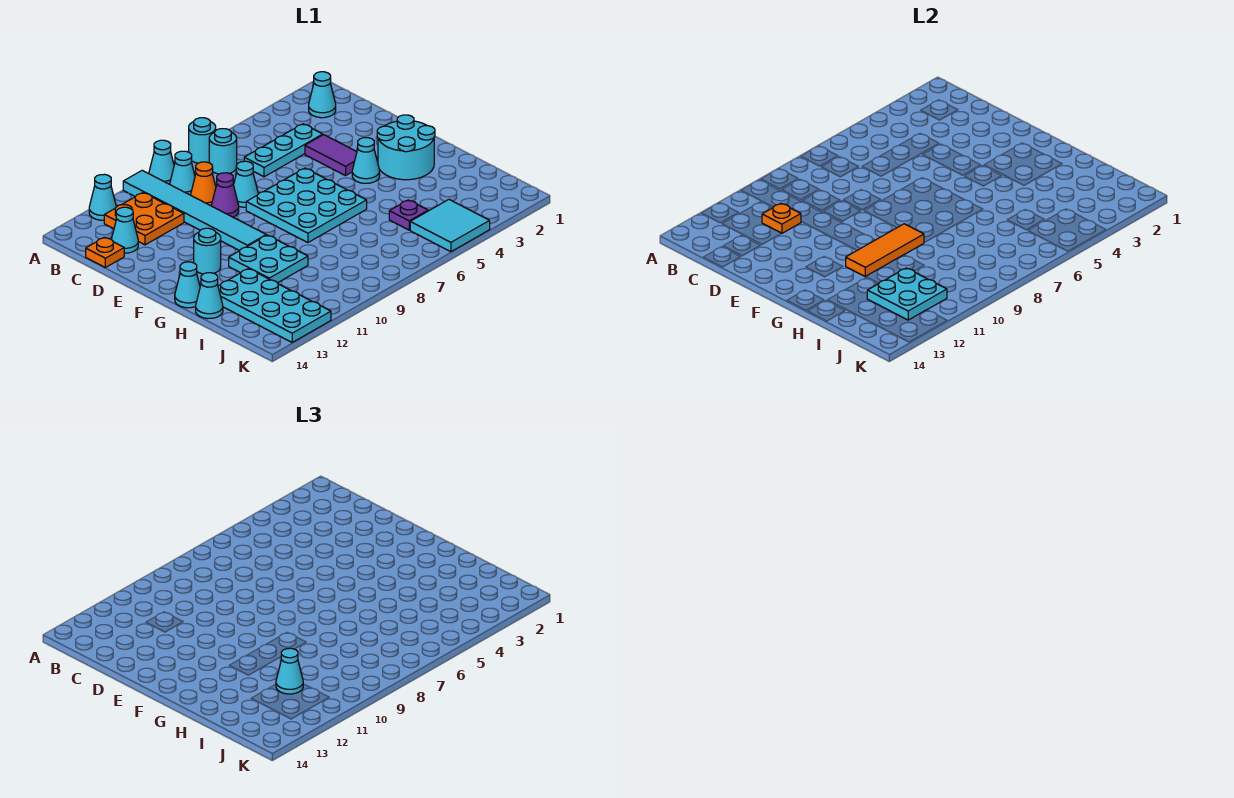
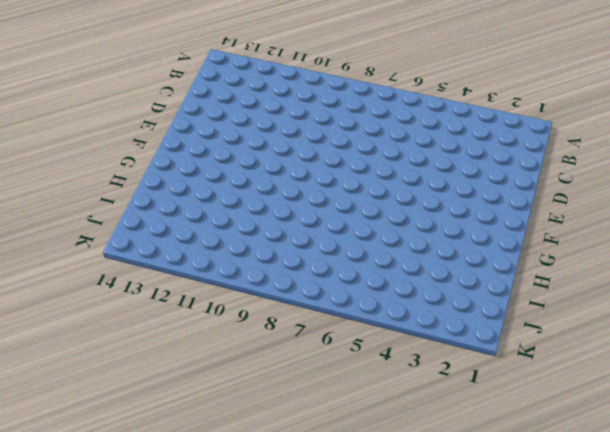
none -> cyan round brick A7 level 1
none -> cyan cone A9 level 1
none -> cyan tile A10:F10 level 1

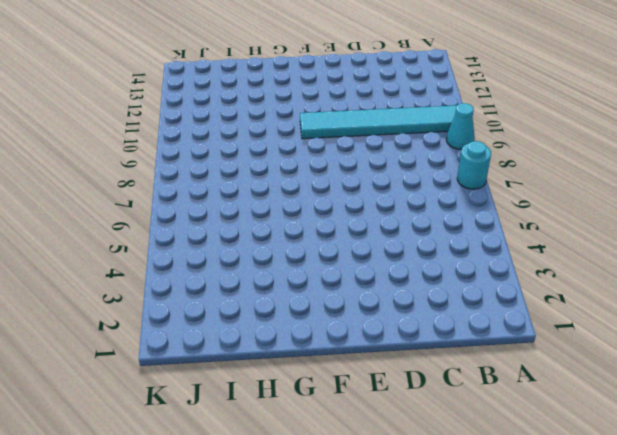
none -> cyan cone A12 level 1
none -> cyan cone B2 level 1
none -> cyan round brick B7 level 1

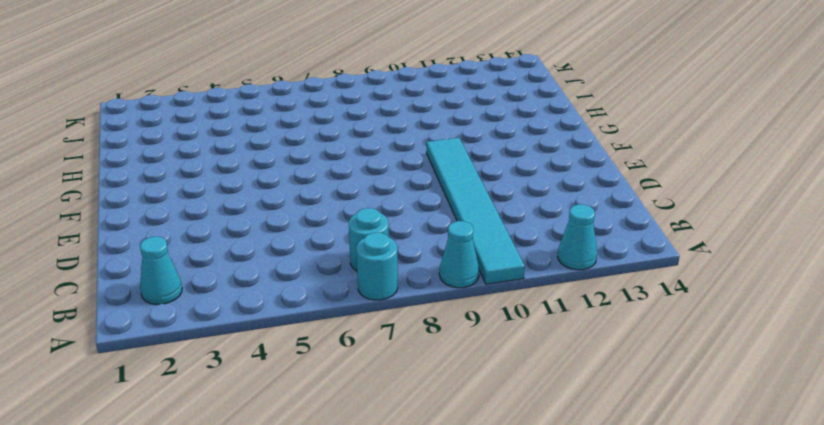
none -> cyan cone B9 level 1
none -> orange plate B11:C12 level 1
none -> cyan plate C4:C6 level 1

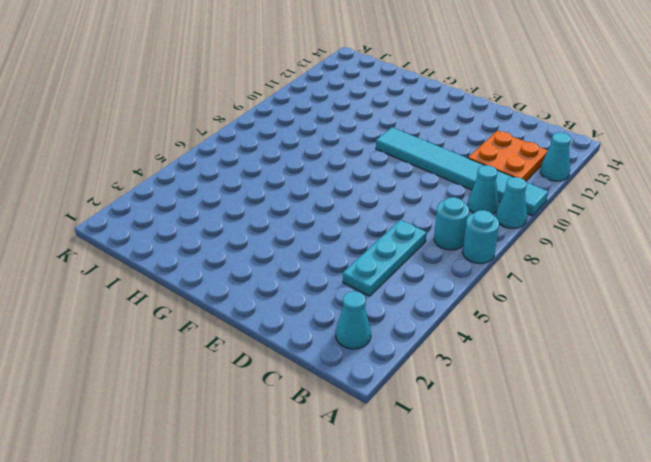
none -> orange cone C9 level 1
none -> cyan cone C13 level 1
none -> orange plate C14 level 1

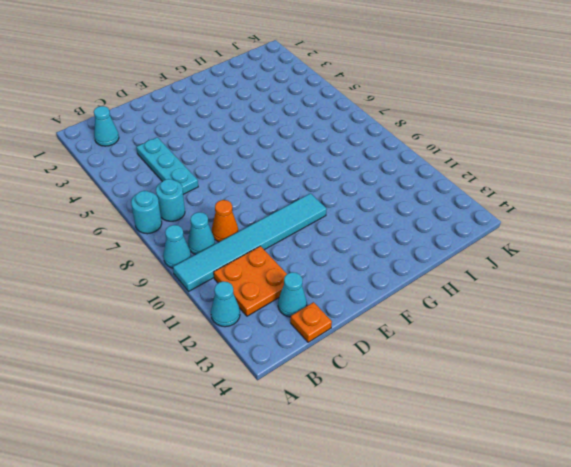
none -> purple tile D4:E4 level 1
none -> cyan cone D8 level 1
none -> purple cone D9 level 1

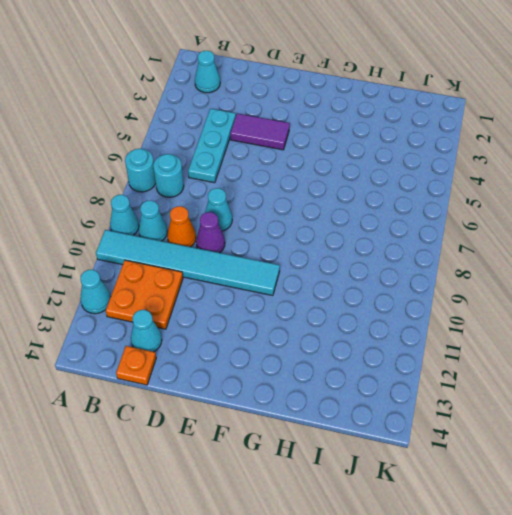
none -> cyan plate E6:G8 level 1
none -> cyan round brick F2:G3 level 1
none -> cyan cone F4 level 1

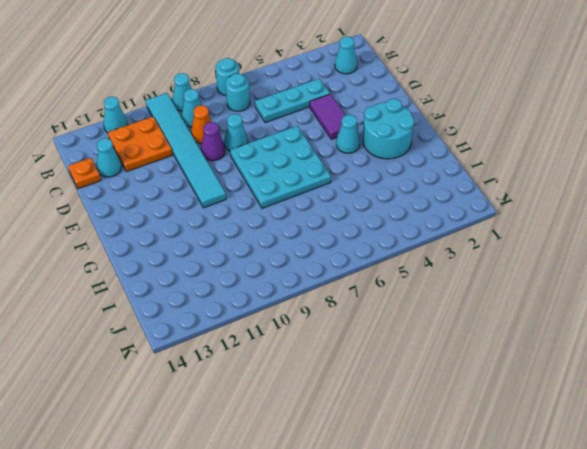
none -> cyan round brick F12 level 1
none -> cyan plate G10:H11 level 1
none -> cyan cone G14 level 1

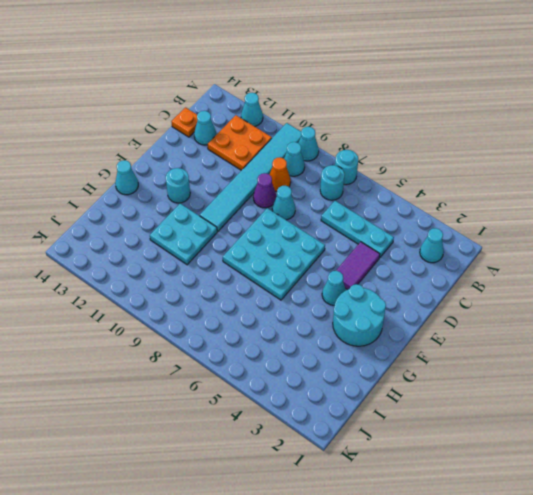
none -> cyan plate H12:K13 level 1
none -> cyan cone H14 level 1
none -> purple plate I5 level 1

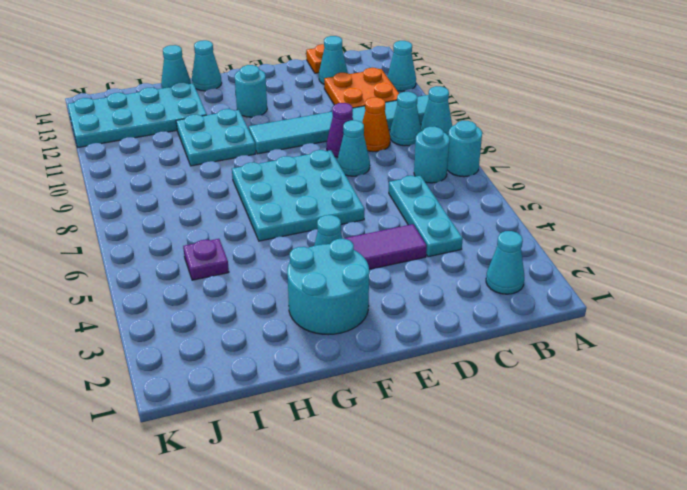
none -> cyan tile J4:K5 level 1
none -> orange plate C11 level 2
none -> orange tile G9:G11 level 2

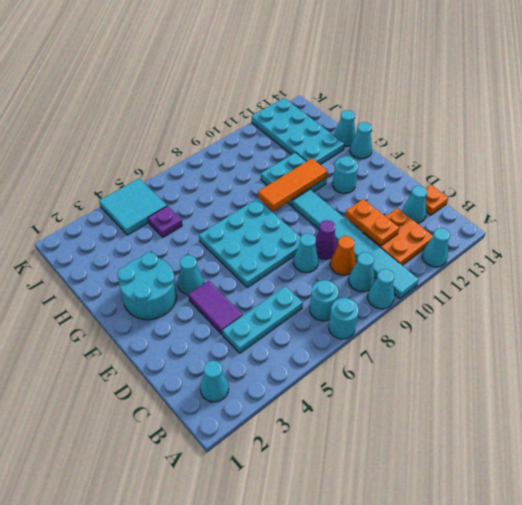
orange plate C11:D11 level 2 -> orange plate C11 level 2
none -> cyan plate I11:J12 level 2
none -> cyan cone I11 level 3

